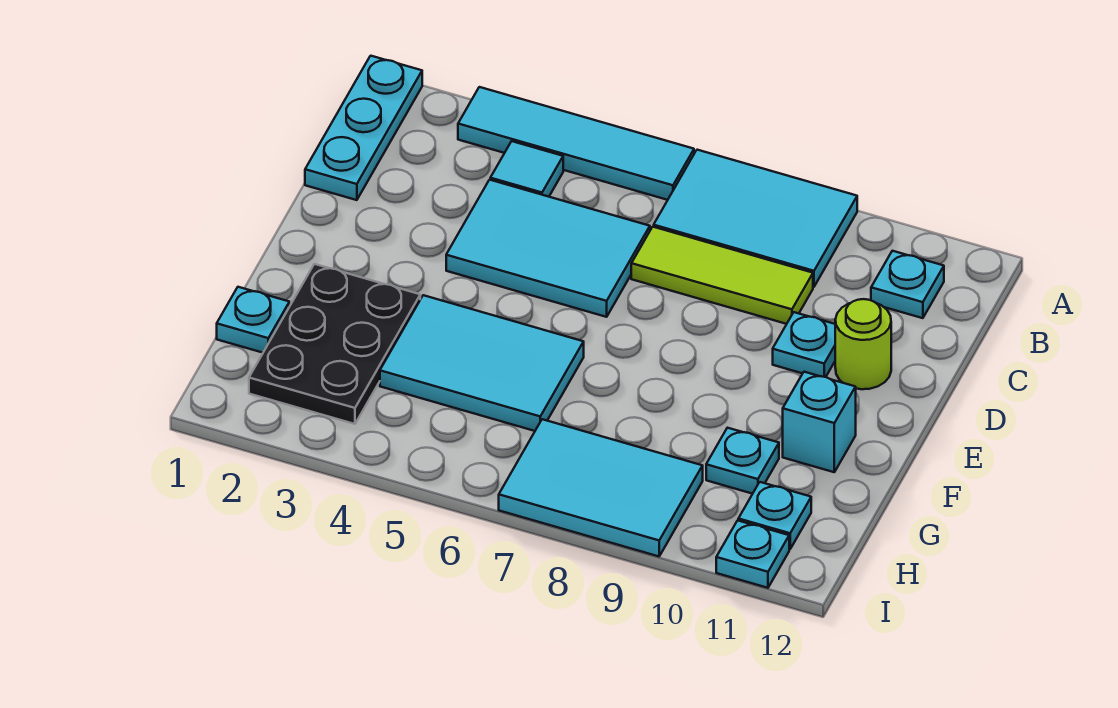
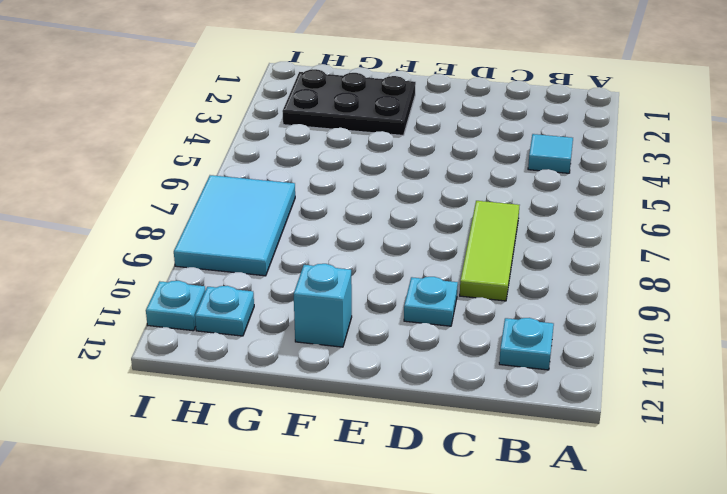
none -> cyan plate A1:C1 level 1
none -> cyan tile A3:A6 level 1
none -> cyan tile A7:B9 level 1

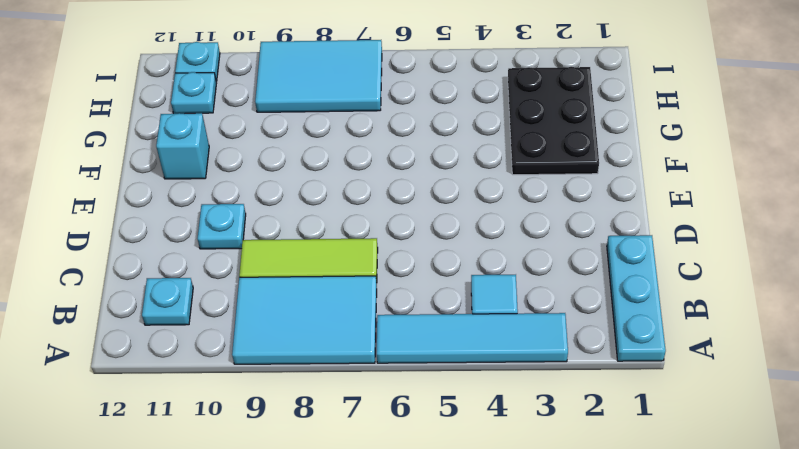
none -> cyan tile C4:D6 level 1
none -> lime round brick D11 level 1
none -> cyan tile F4:G6 level 1

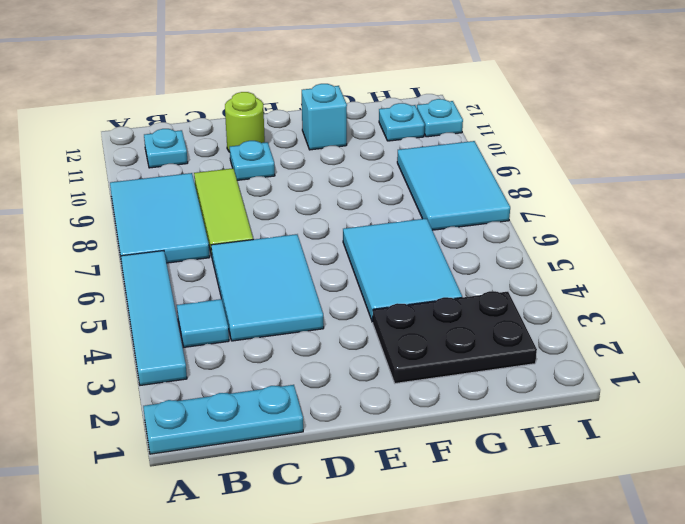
none -> cyan plate G1 level 1
none -> cyan plate G10 level 1

